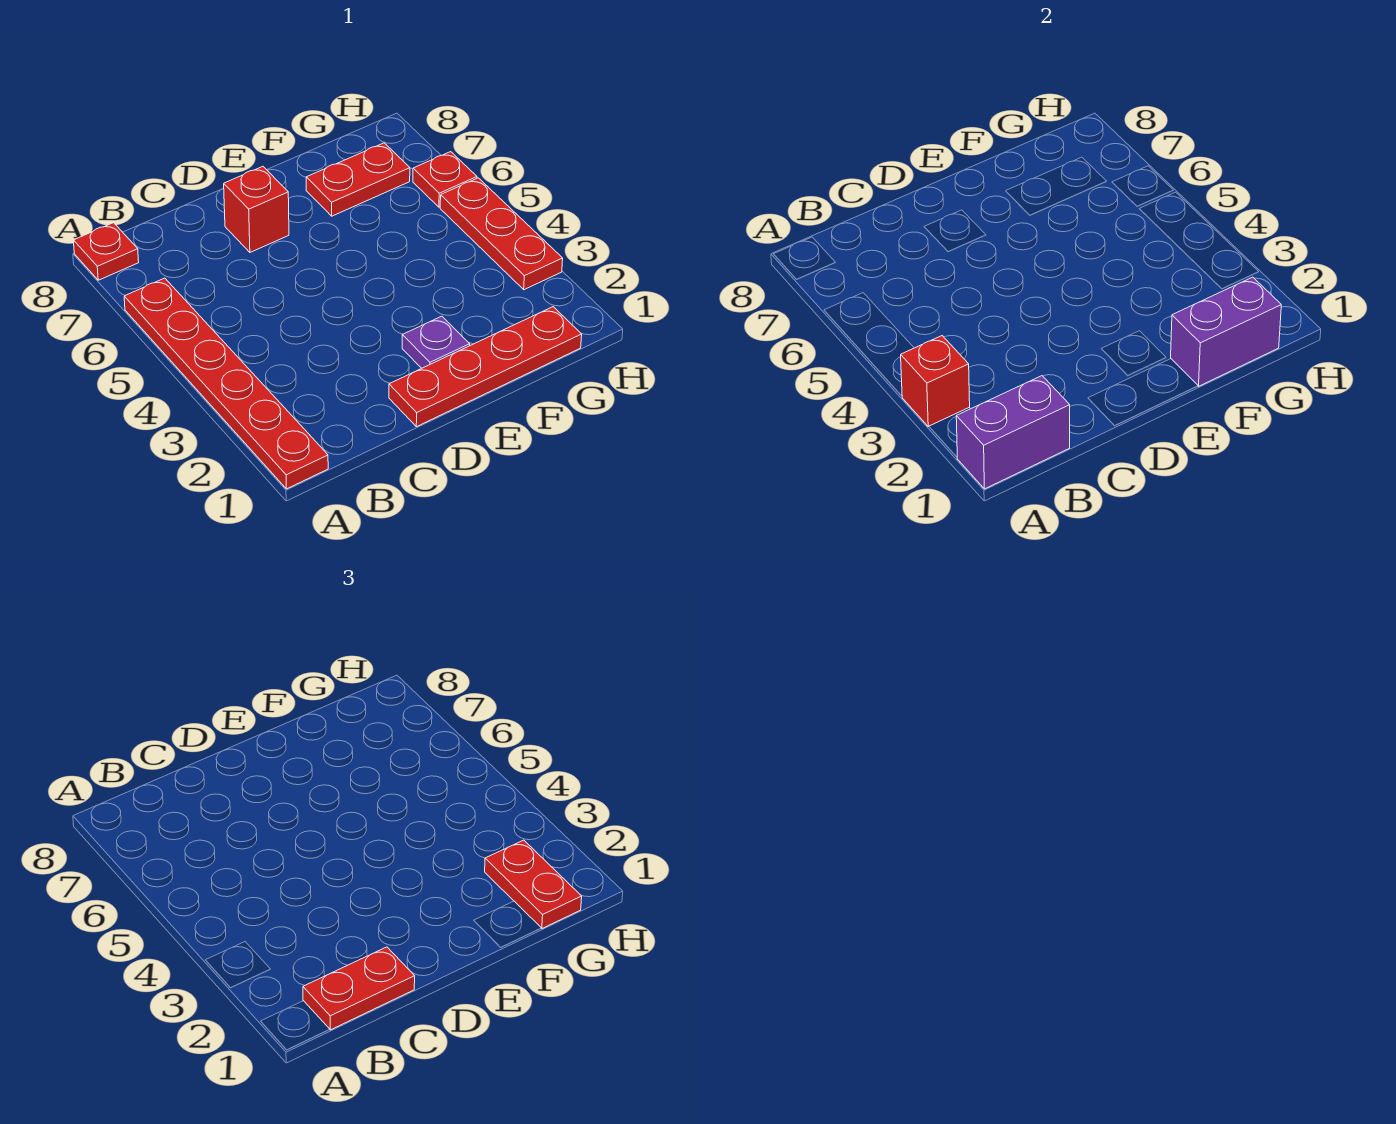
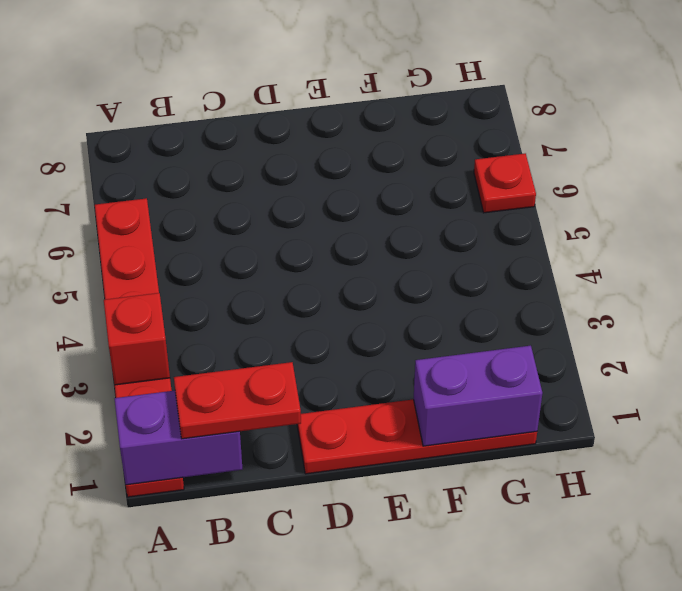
none -> red plate A8 level 1
none -> red brick D7 level 1
none -> purple plate E2 level 1

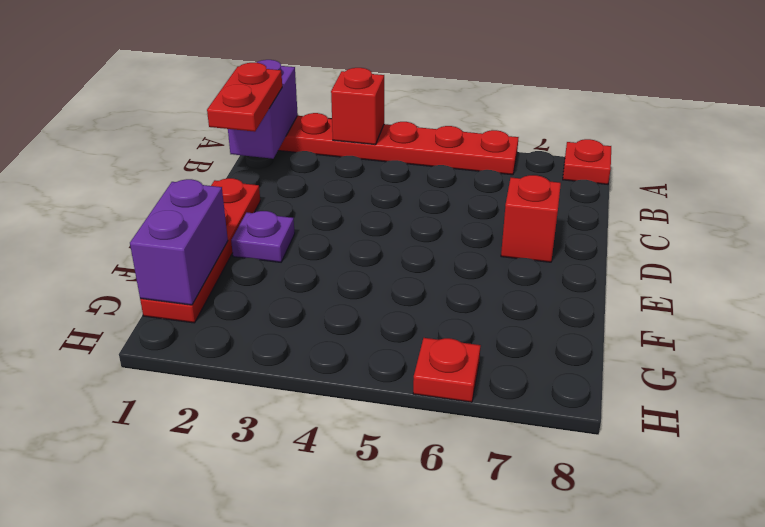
none -> red plate F7:G7 level 1
none -> red plate H3:H5 level 1
none -> red plate G1:G2 level 3

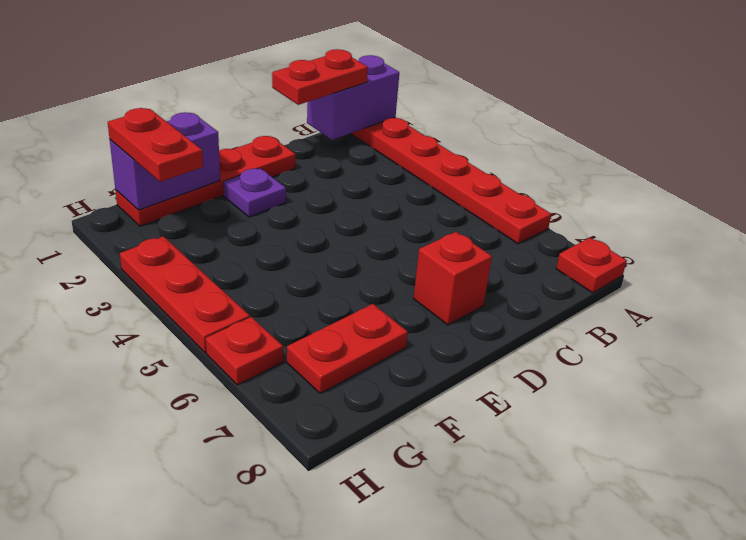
none -> red brick A3 level 2

